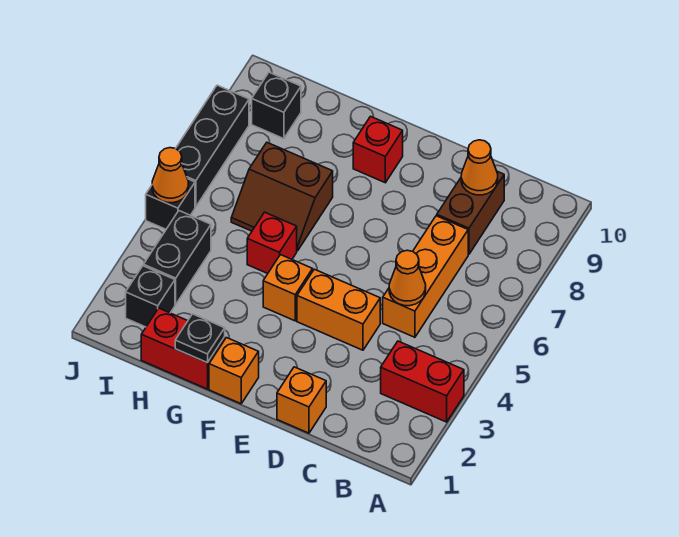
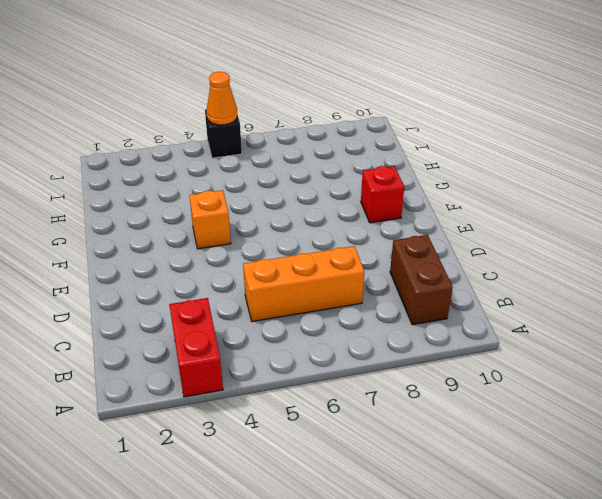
brown brick B9:C9 level 1 -> brown brick C8:C9 level 1
none -> orange brick D1 level 1
none -> orange brick D4:E4 level 1
none -> orange brick F1 level 1

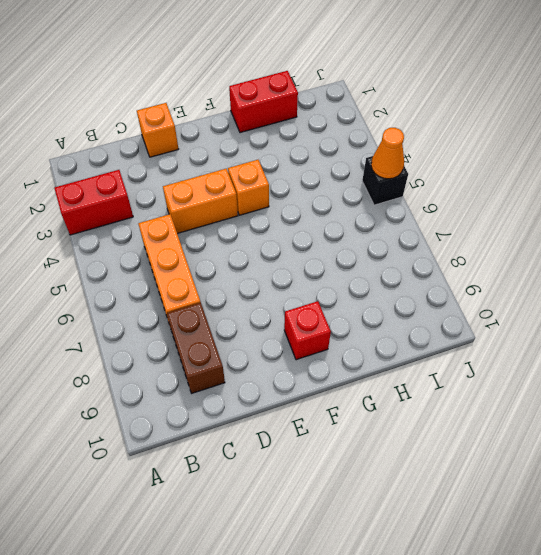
none -> orange brick F1 level 1
none -> red brick G5 level 1
none -> brown slope G6:H7 level 1 top 7

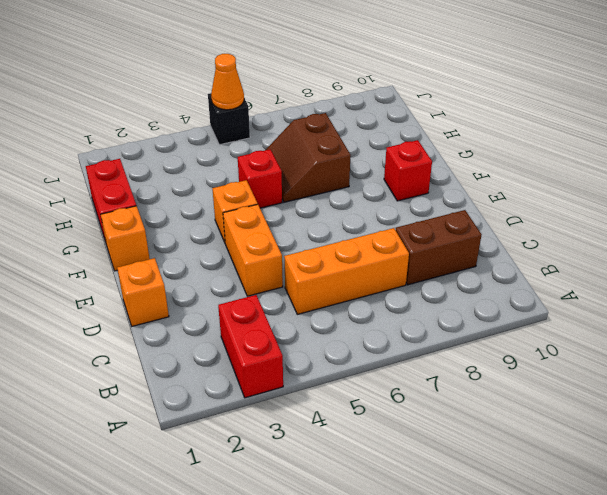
none -> black brick I2 level 1
none -> black brick I3:I4 level 1
none -> black brick I9 level 1

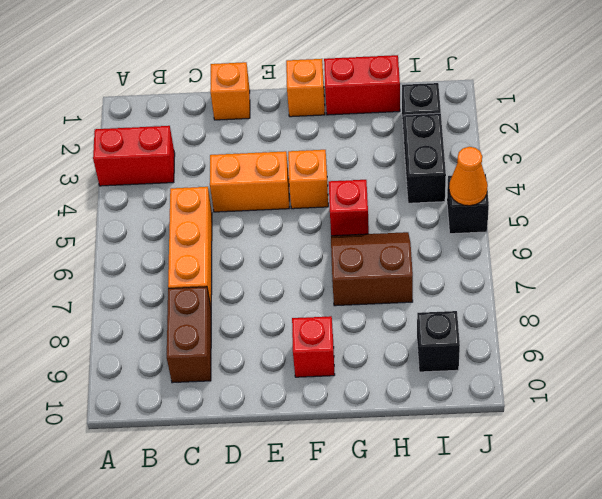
none -> black brick J6:J8 level 1
none -> orange cone C5 level 2
none -> orange cone C9 level 2

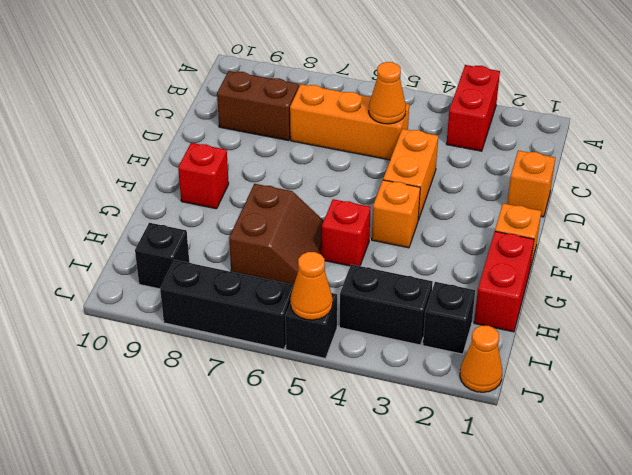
orange cone J1 level 1 -> orange cone C9 level 2
none -> black plate G1 level 2

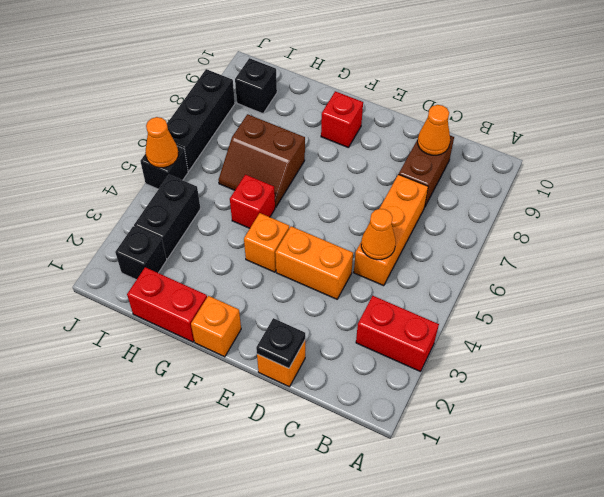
black plate D1 level 2 -> black plate G1 level 2

